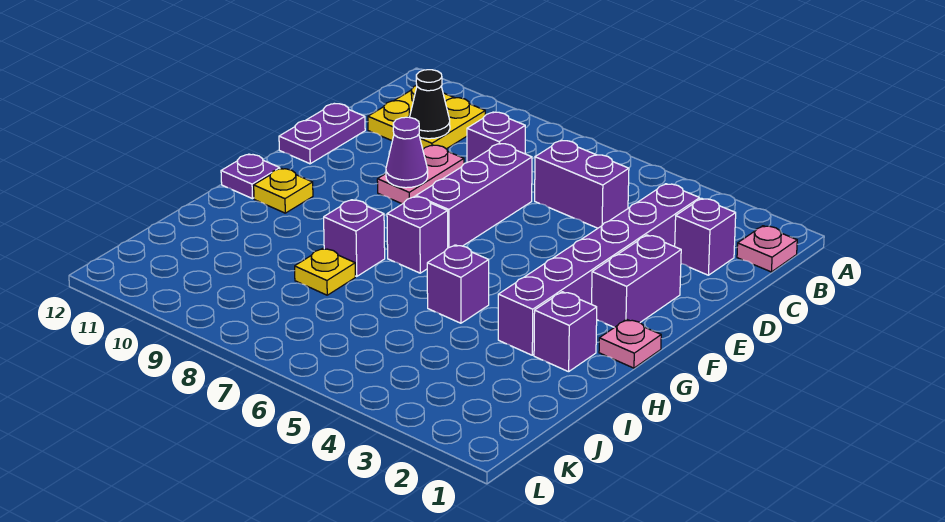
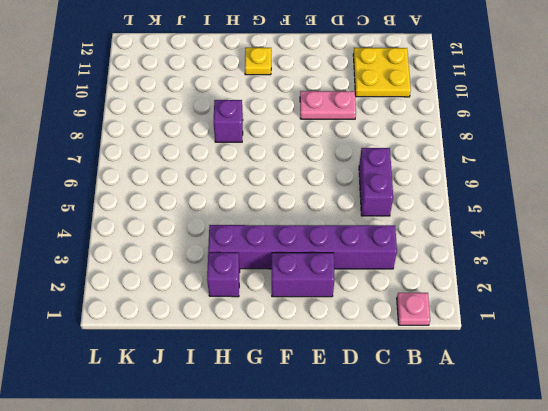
none -> purple brick C2 level 1
none -> purple brick C8 level 1
none -> purple brick D7:F7 level 1

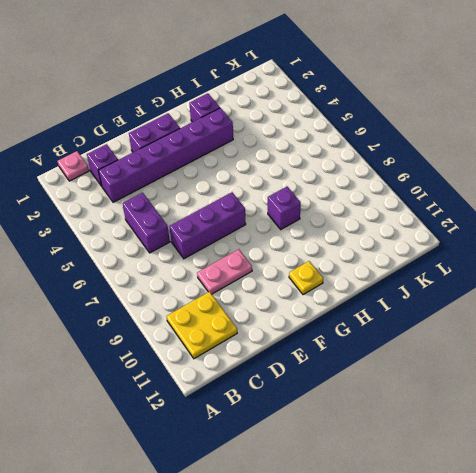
none -> purple brick C8 level 1
none -> purple plate D12:E12 level 1
none -> pink plate G1 level 1

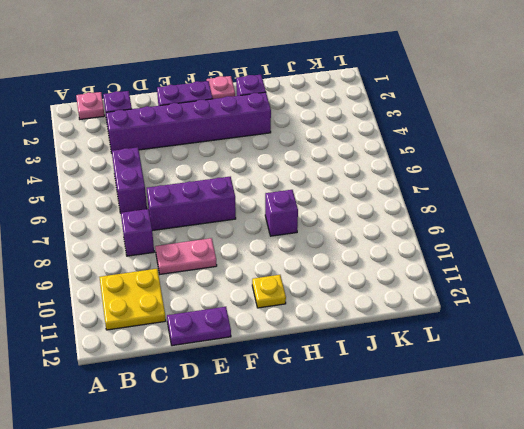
none -> purple brick G7 level 1
none -> purple plate G12 level 1
none -> purple brick H5 level 1

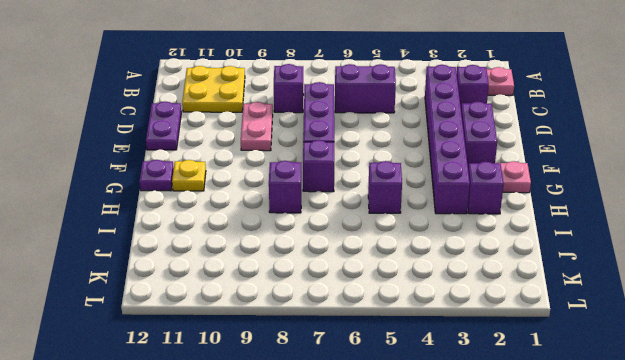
none -> yellow plate I8 level 1
none -> black cone C10 level 2
none -> purple cone E9 level 2

